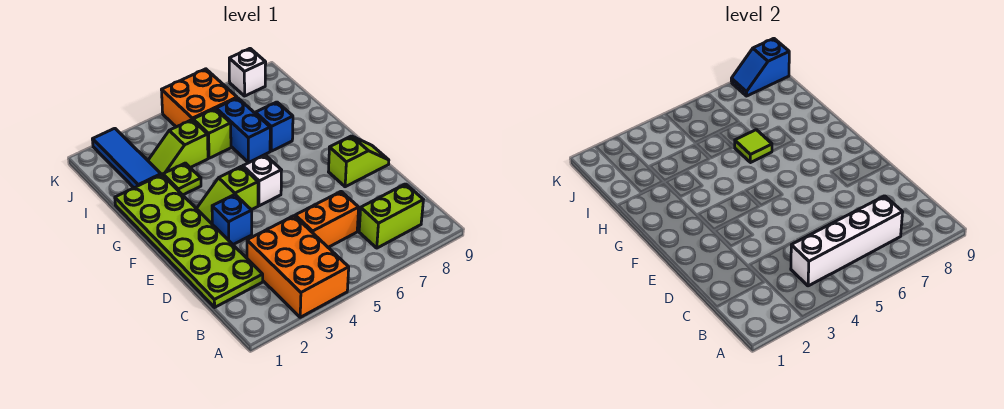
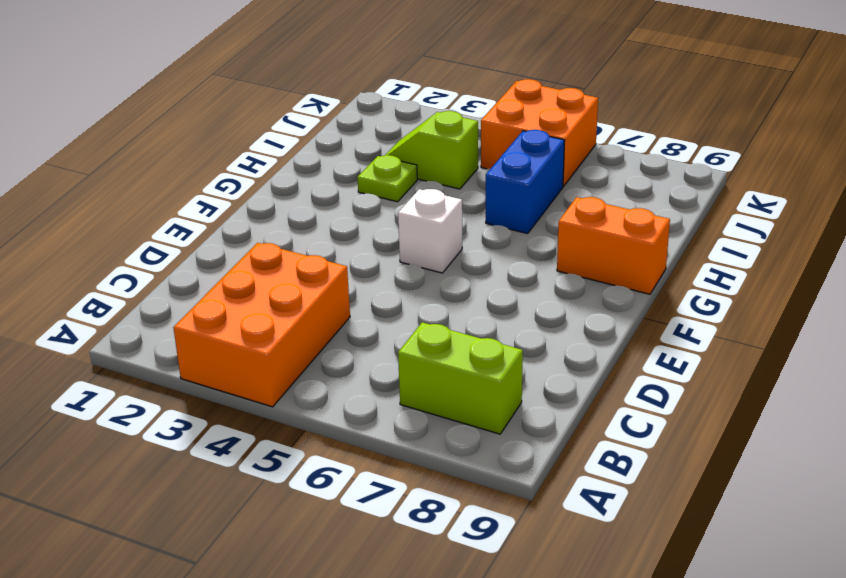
orange brick G8:G9 level 1 -> orange brick C5:C6 level 1
none -> lime plate C1:H2 level 1
none -> blue brick E3 level 1
none -> lime slope E8:E9 level 1 top 8

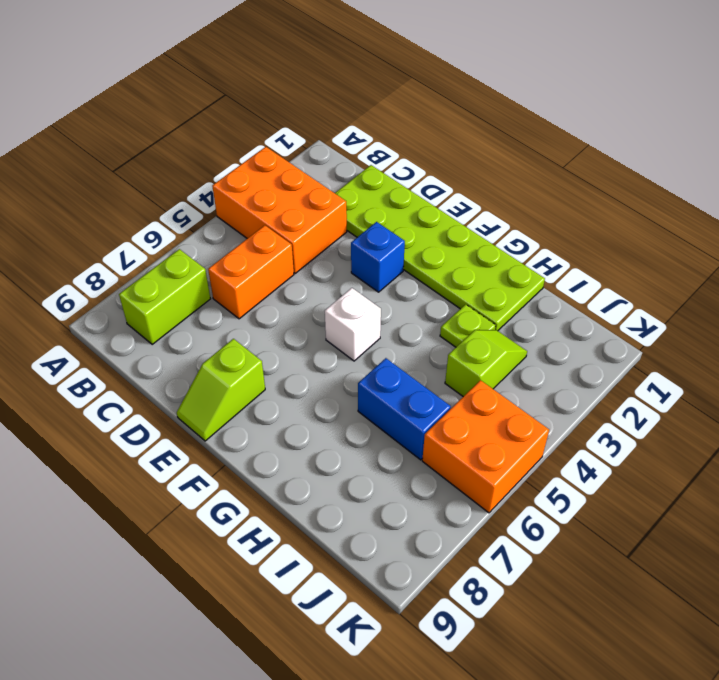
none -> lime slope F3:F4 level 1 top 4
none -> blue brick H7 level 1
none -> blue tile I2:K2 level 1

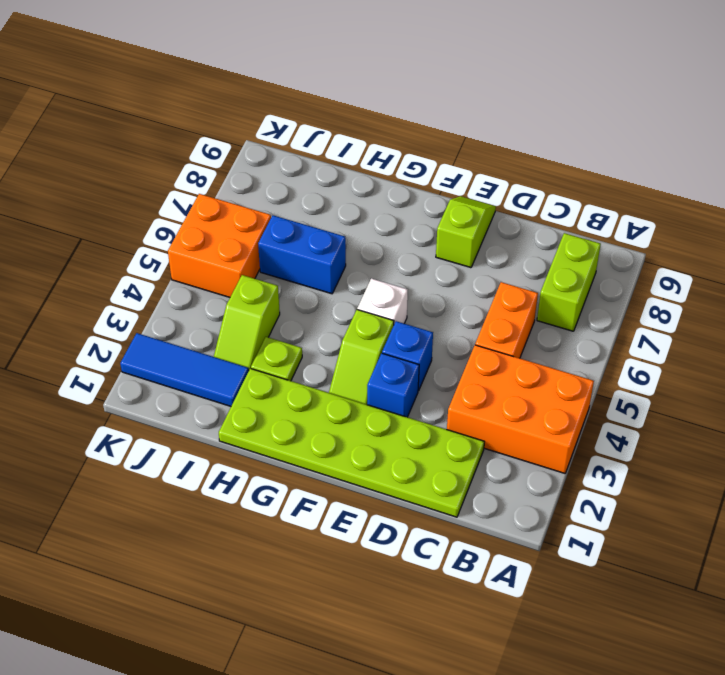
blue brick E4 level 1 -> blue brick H7 level 1
none -> lime brick I5 level 1
none -> white brick K8 level 1
none -> white brick B4:B7 level 2

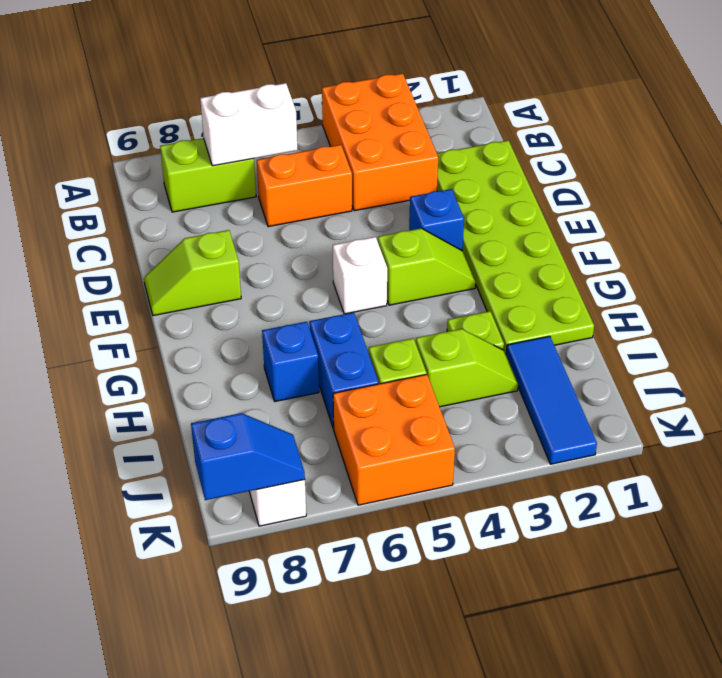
white brick B6:B7 level 2 -> white brick B4:B7 level 2
none -> lime tile H6 level 2

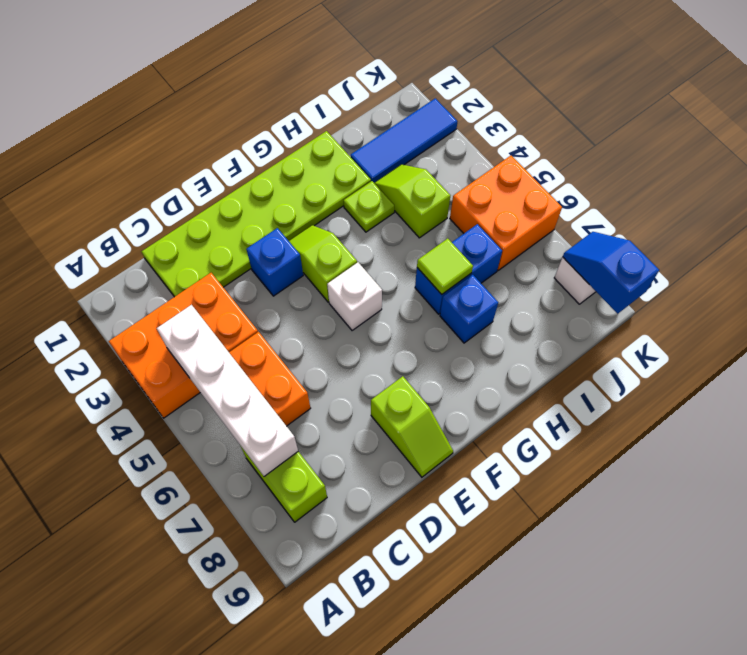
none -> lime brick I5 level 1

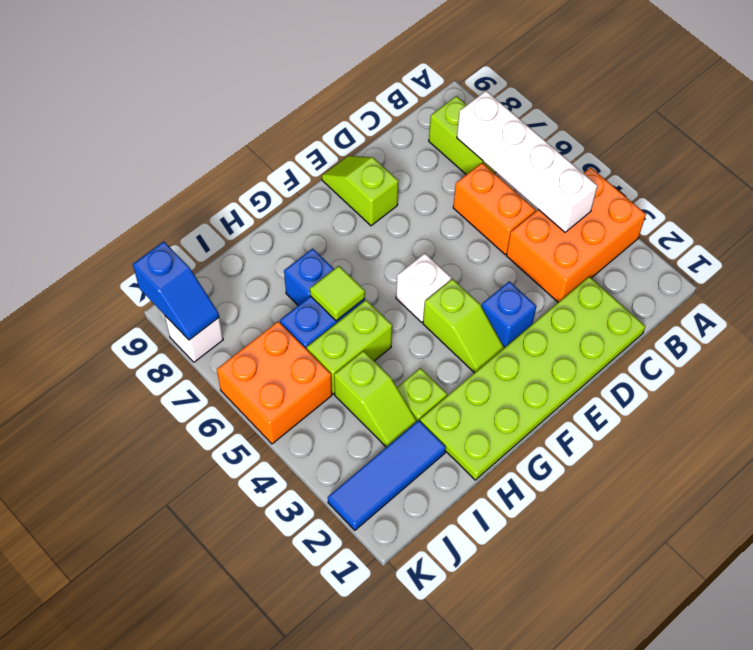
lime brick H5:I5 level 1 -> lime brick I5 level 1

